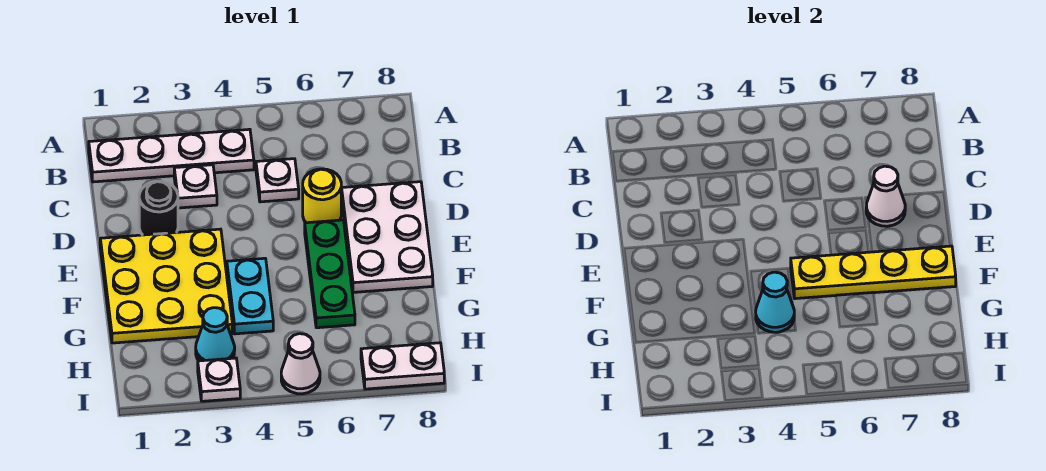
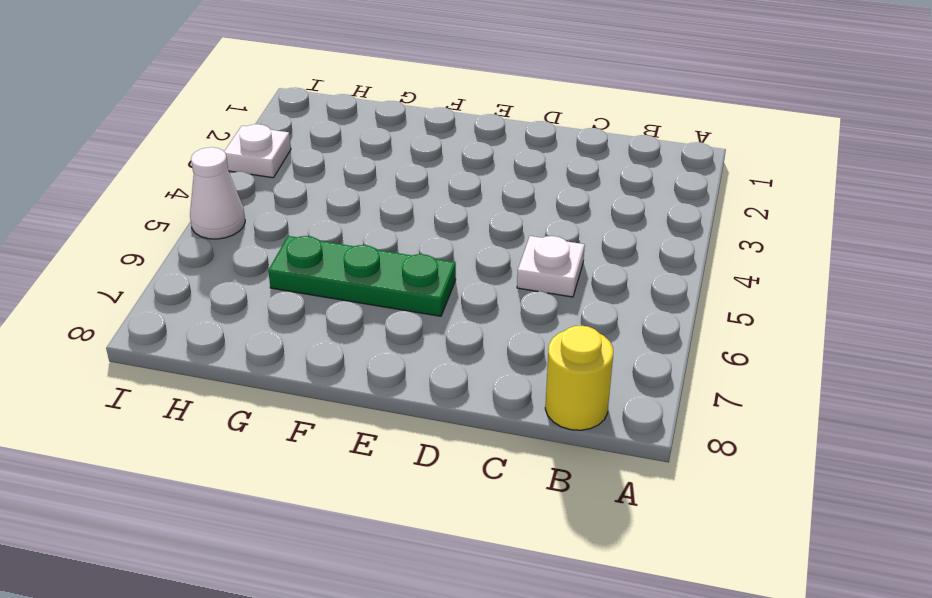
yellow round brick B8 level 1 -> yellow round brick D6 level 1
none -> white plate B1:B4 level 1
none -> white plate C3 level 1
none -> black round brick D2 level 1

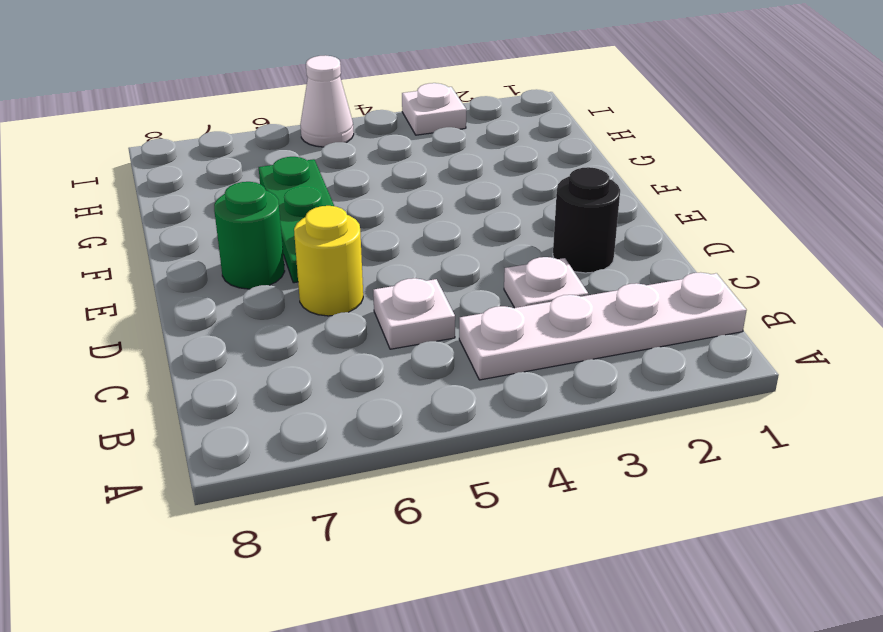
green round brick E7 level 1 -> white plate D7:F8 level 1
none -> yellow plate E1:G3 level 1
none -> cyan plate F4:G4 level 1
none -> cyan cone H3 level 1

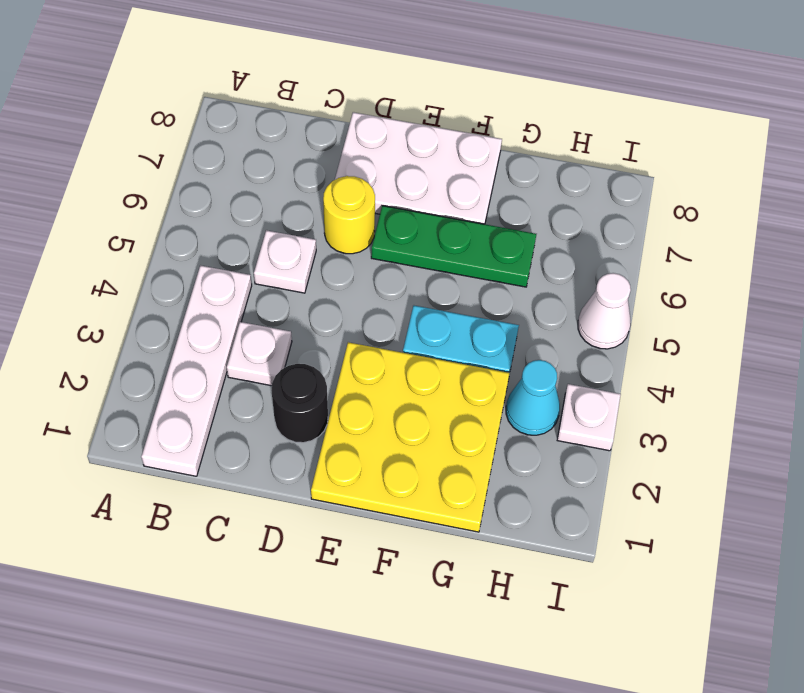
none -> white plate I7:I8 level 1
none -> white cone D7 level 2
none -> yellow plate F5:F8 level 2

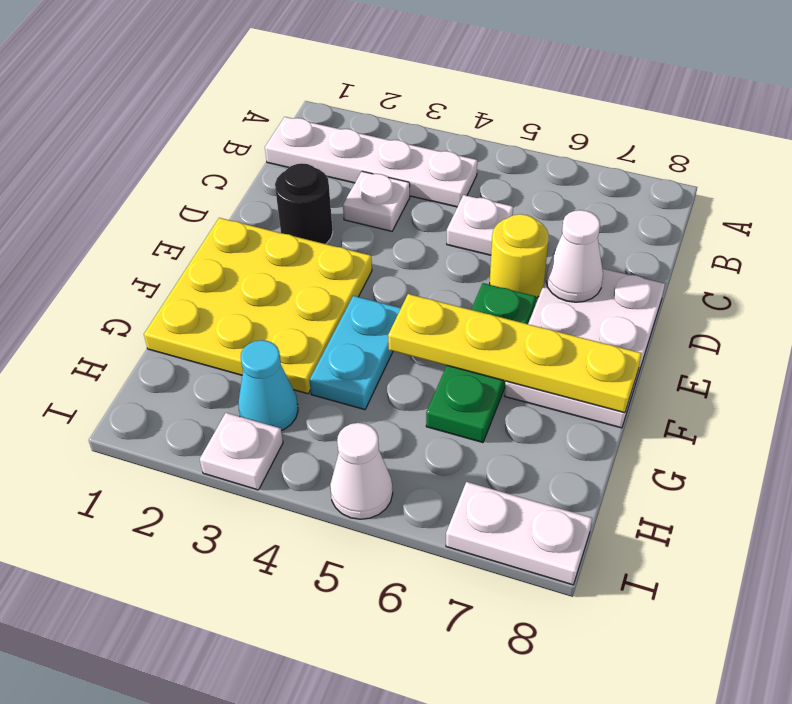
none -> cyan cone G4 level 2

